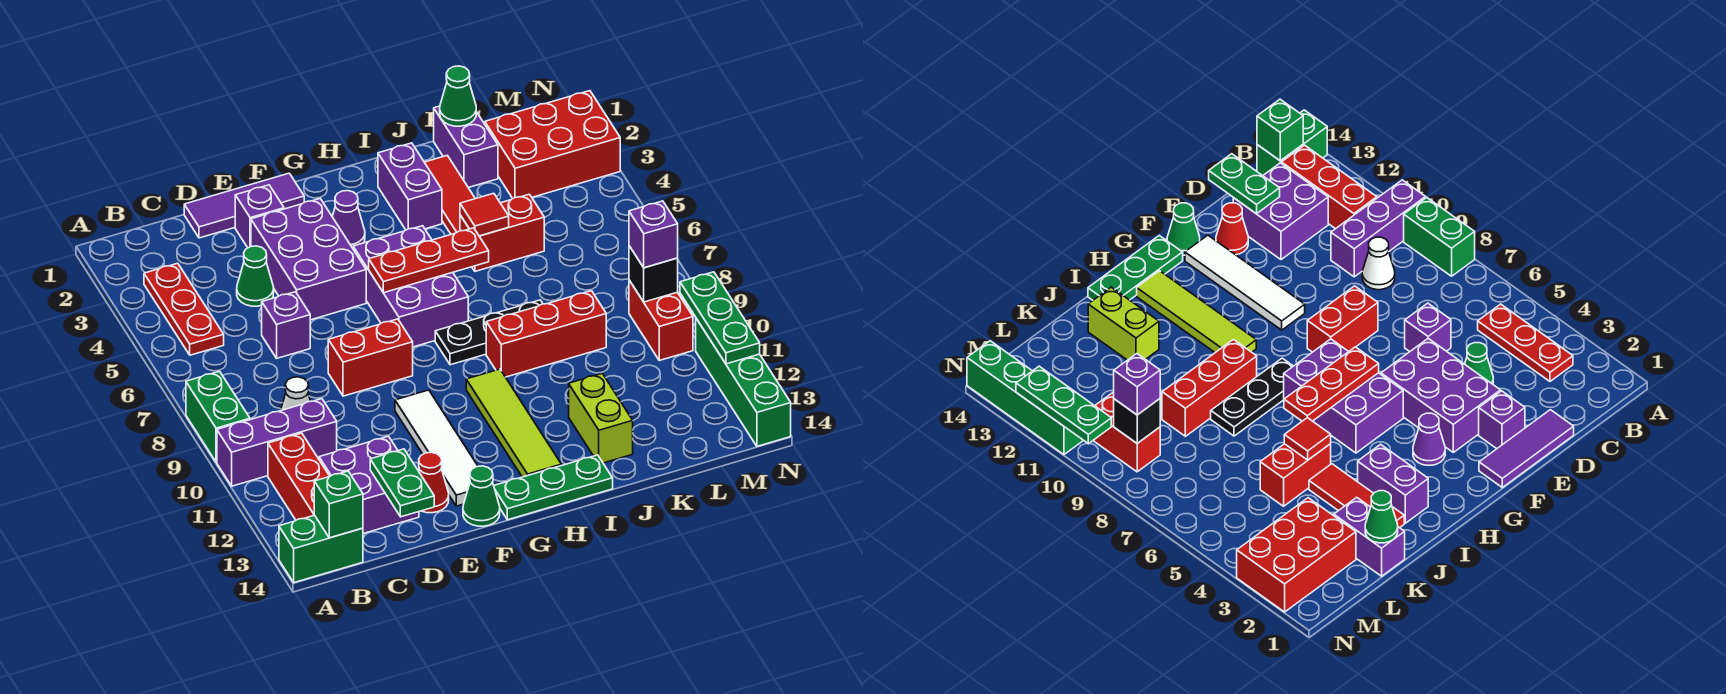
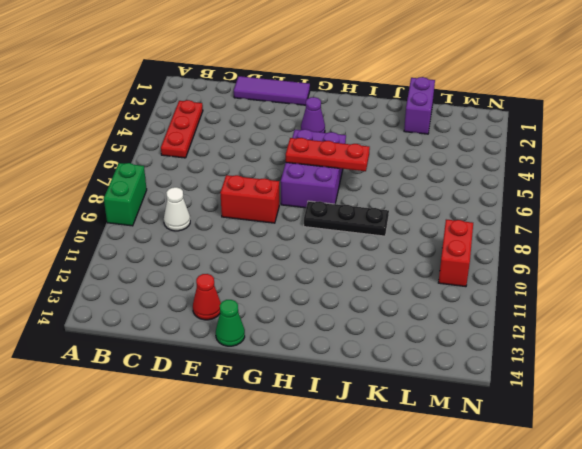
none -> purple brick A10:C10 level 1
none -> green brick A14:B14 level 1
none -> red brick B11:B13 level 1
none -> purple brick C12:D13 level 1

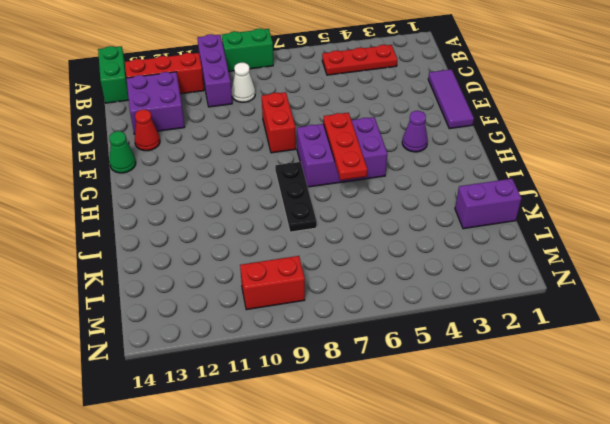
none -> green cone D4 level 1
none -> purple brick D6 level 1
none -> purple brick E2 level 1
none -> purple brick E3:F5 level 1

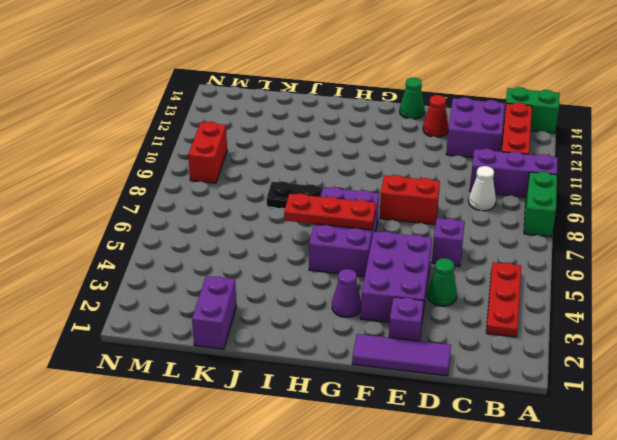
none -> white tile F10:F13 level 1
none -> green plate G14:I14 level 1
none -> lime tile H10:H13 level 1
none -> purple brick I2:I3 level 1

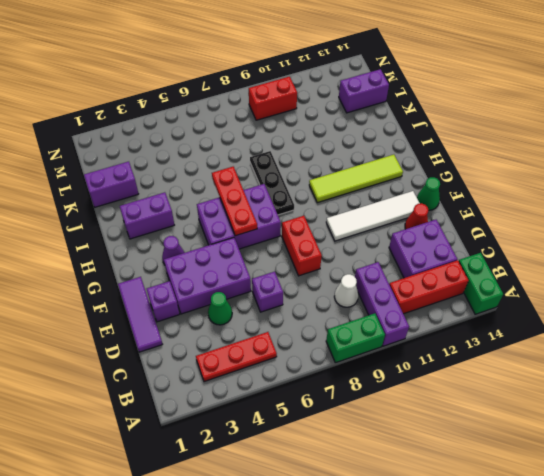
purple brick L13:L14 level 1 -> none
none -> green plate G14:I14 level 1
none -> red brick I9:K9 level 1
none -> red tile J2:J4 level 1
none -> red brick J5:K5 level 1

